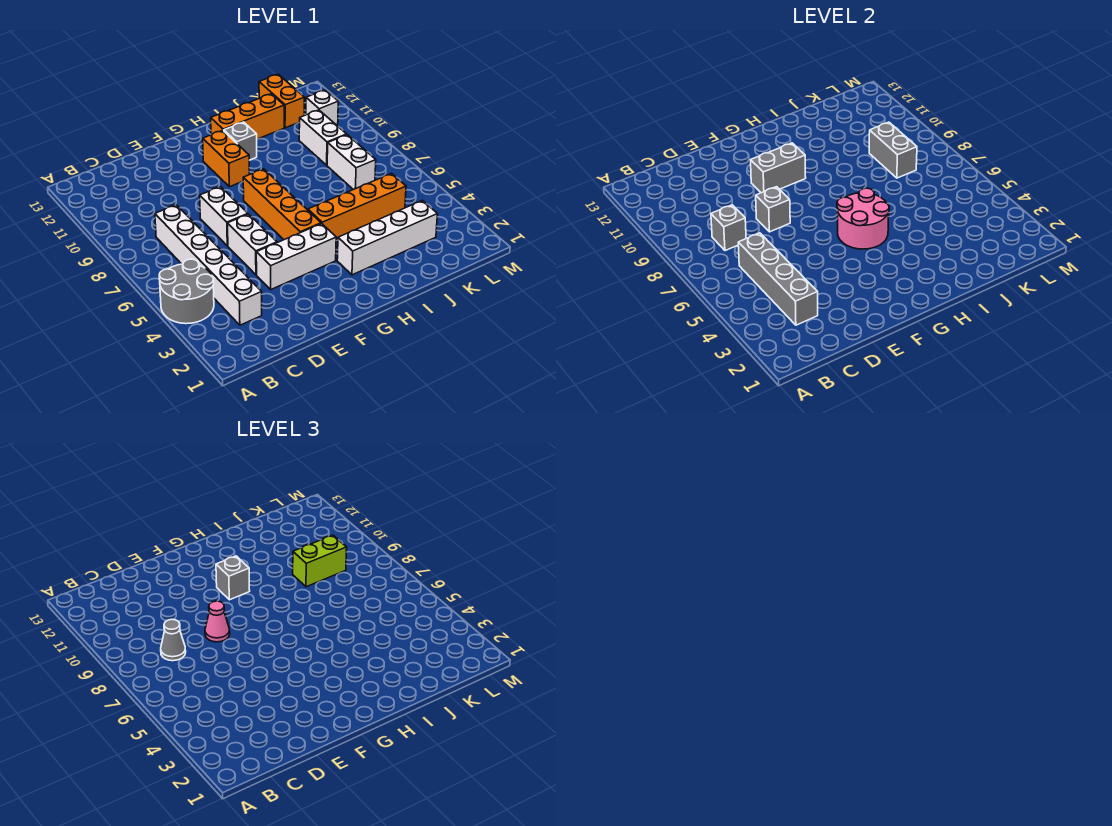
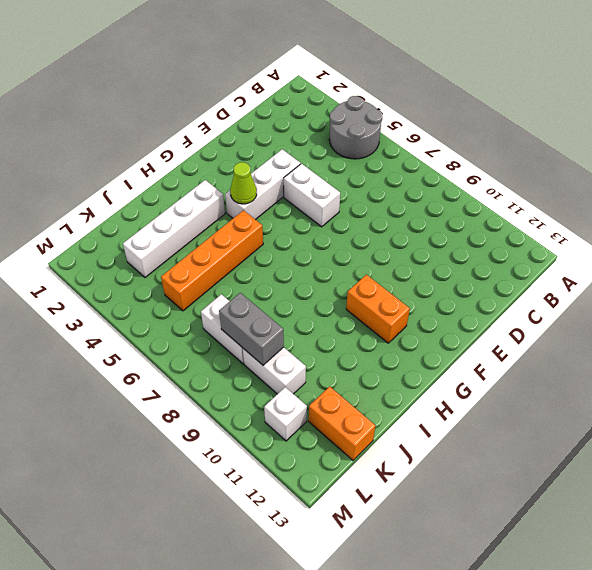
lime cone G4 level 2 -> none
none -> white brick C3:C8 level 1
none -> white brick E7:E8 level 1
none -> orange brick G5:G8 level 1

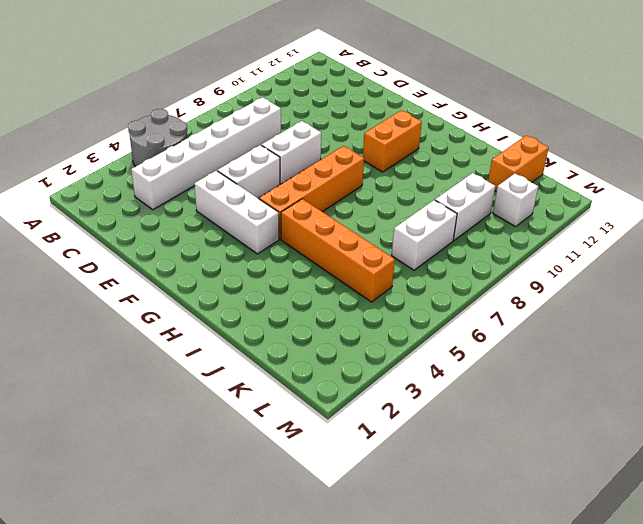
none -> white brick H3:K3 level 1
none -> grey brick H11 level 1
none -> orange brick H12:J12 level 1

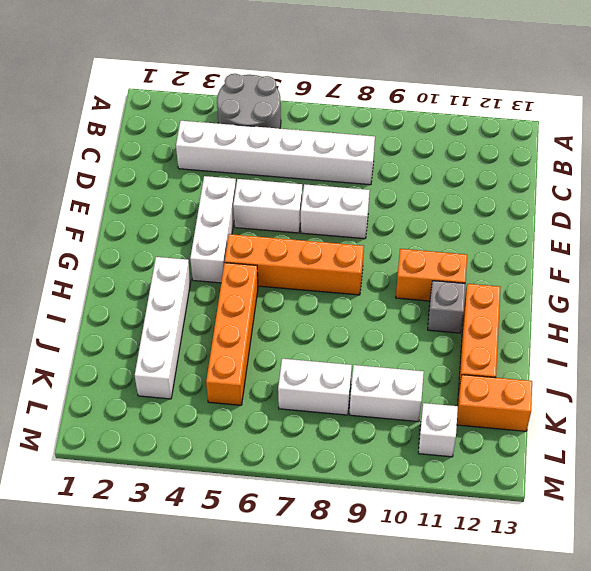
none -> grey brick C3:C6 level 2
none -> grey brick C8 level 2
none -> grey brick E8 level 2

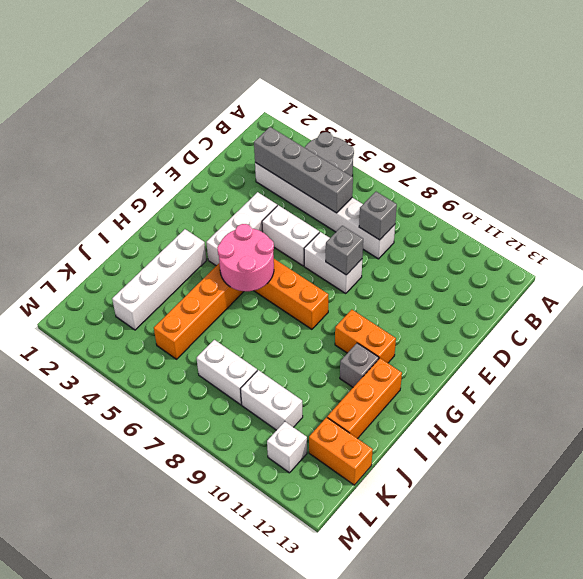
none -> grey brick F10:G10 level 2
none -> grey brick K8:K9 level 2
none -> grey cone C8 level 3

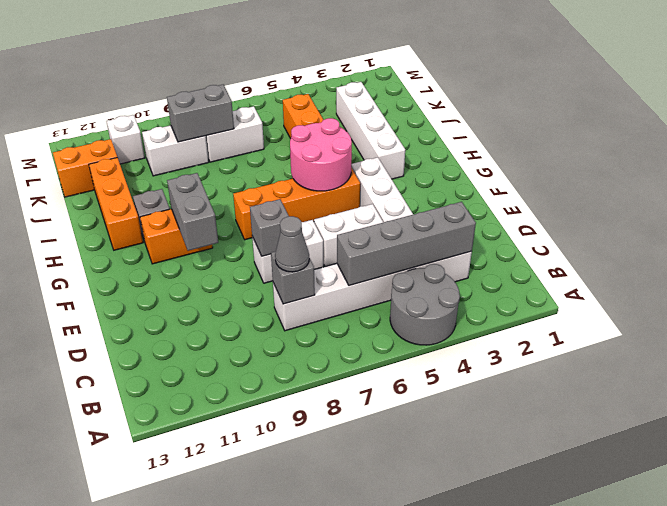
none -> pink cone E8 level 3
none -> grey brick G10 level 3
none -> lime brick J9:K9 level 3

